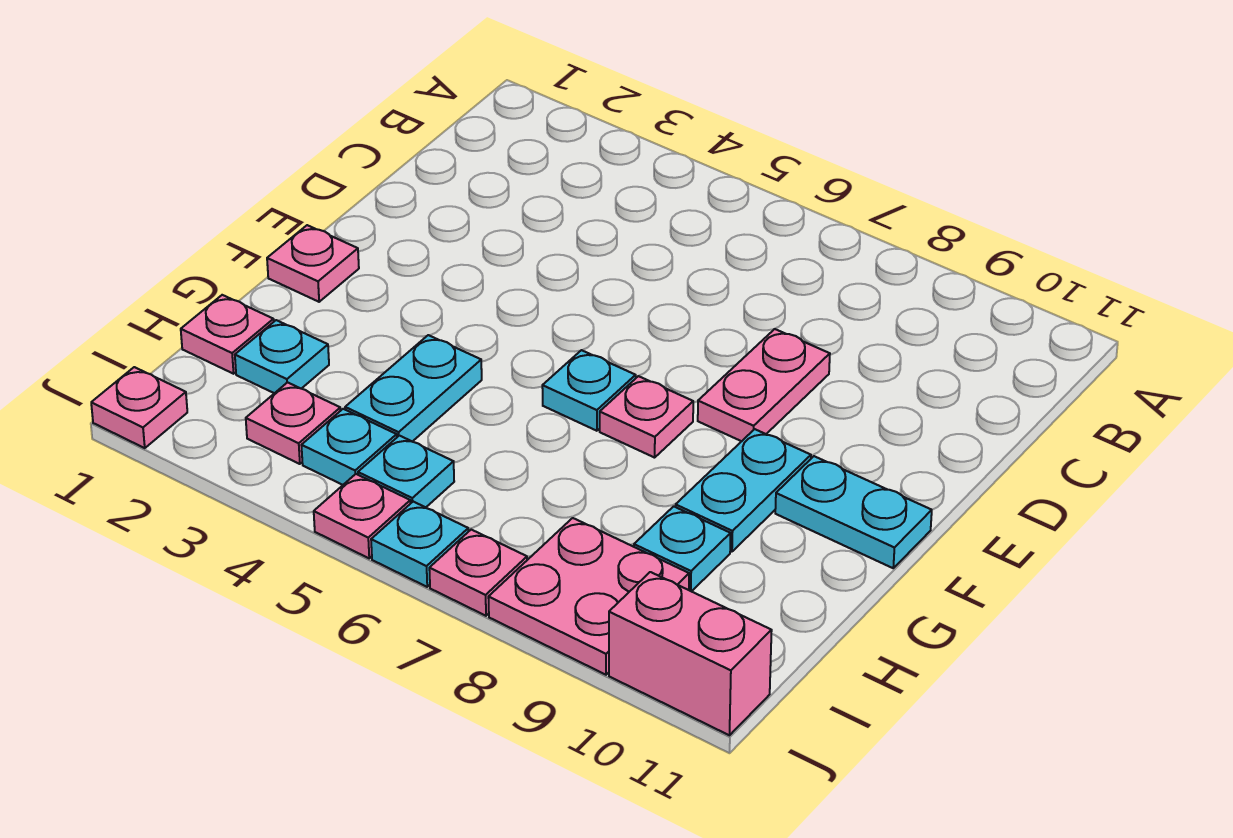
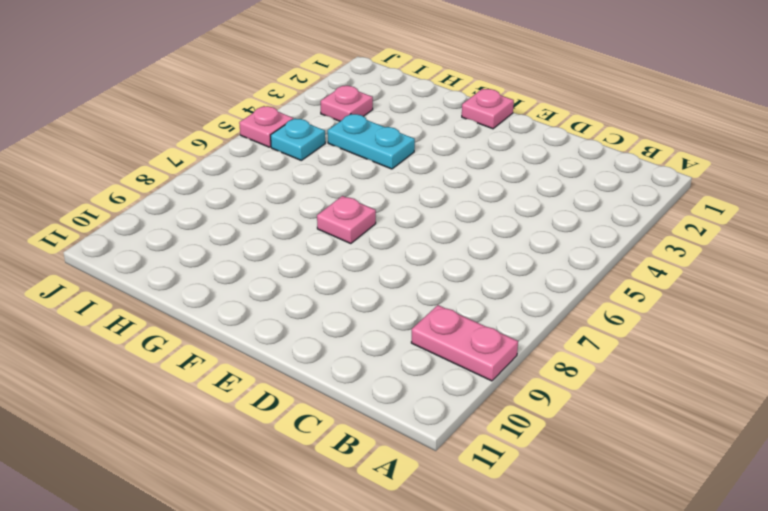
pink plate A9:B9 level 1 -> pink plate D8:E8 level 1
none -> cyan plate F6 level 1
none -> cyan plate F9:G9 level 1
none -> cyan plate F10:F11 level 1

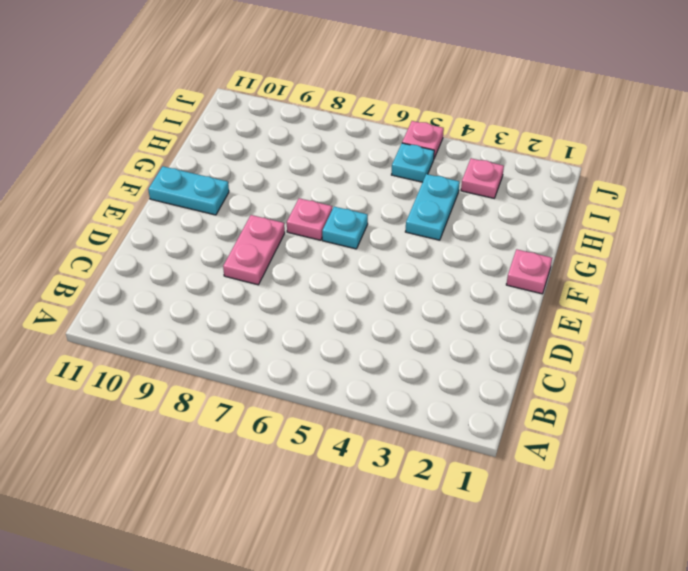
none -> cyan plate F9:G9 level 1
none -> pink plate H1 level 1
none -> cyan plate H2 level 1

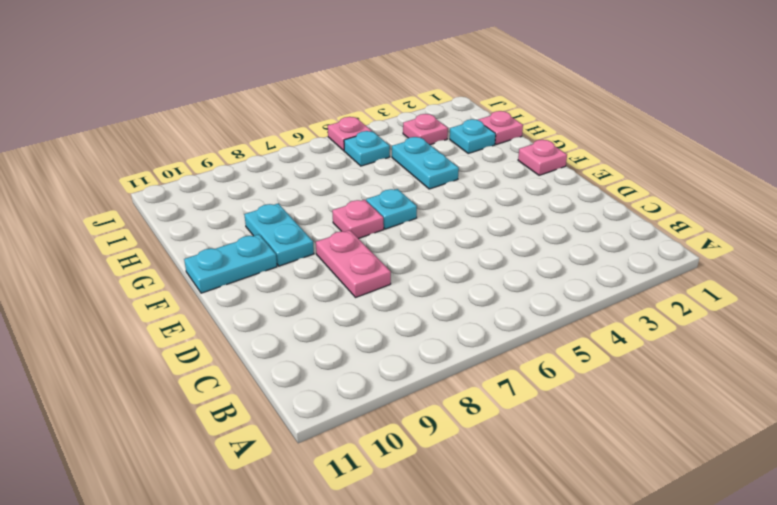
none -> cyan plate H9 level 1
none -> cyan plate I4 level 1
none -> pink plate I8:J9 level 1

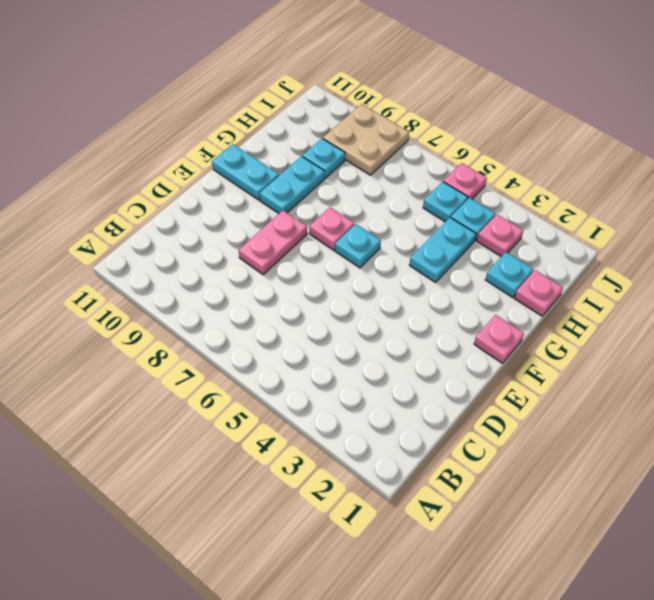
tan plate I8:J9 level 1 -> pink plate I8:J9 level 1
none -> pink plate J1 level 1
none -> cyan plate J6 level 1
none -> pink plate J7 level 1

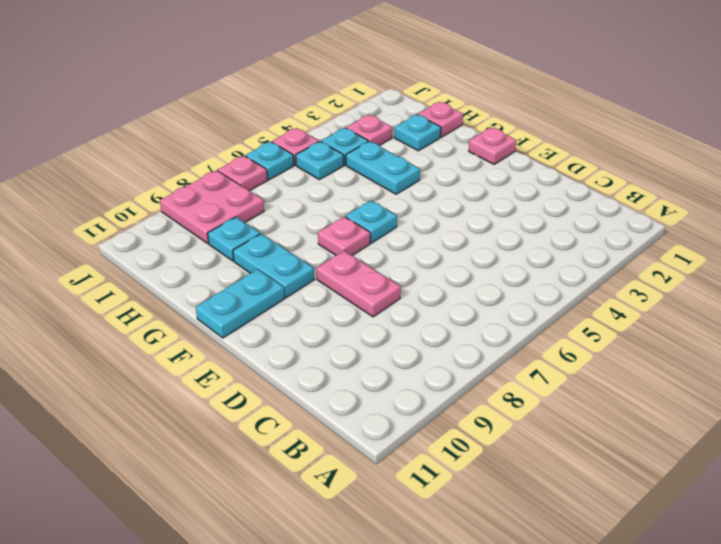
none -> pink plate J1 level 1
none -> pink brick J10:J11 level 1

